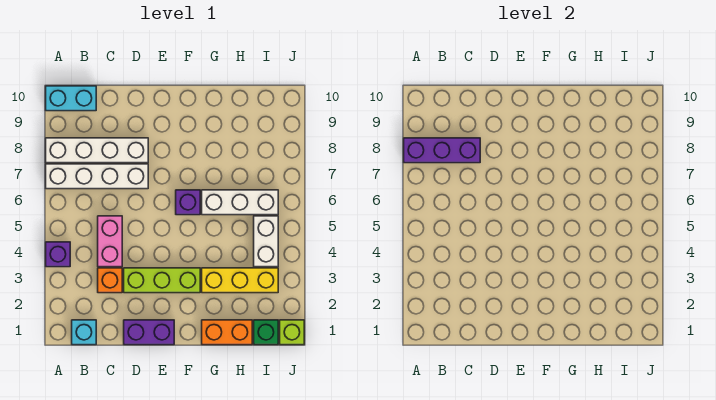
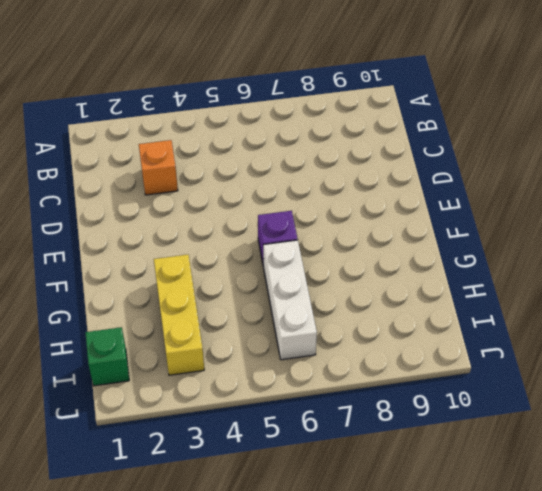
none -> purple brick A4 level 1
none -> white brick A7:D7 level 1
none -> white brick A8:D8 level 1

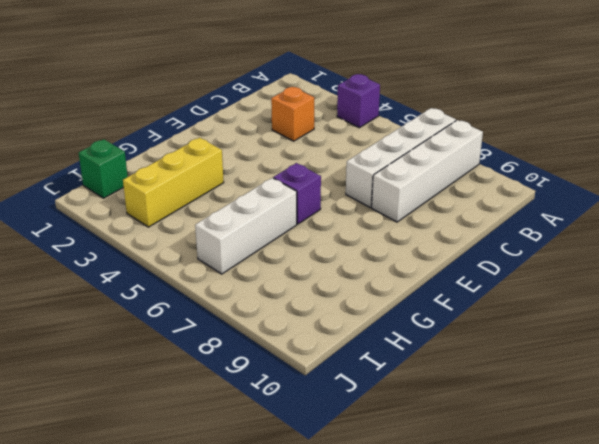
none -> cyan brick A10:B10 level 1
none -> cyan brick B1 level 1
none -> pink brick C4:C5 level 1

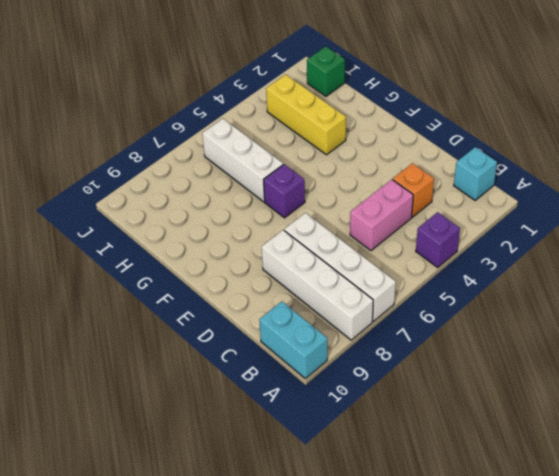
none -> purple brick D1:E1 level 1
none -> lime brick D3:F3 level 1
none -> orange brick G1:H1 level 1

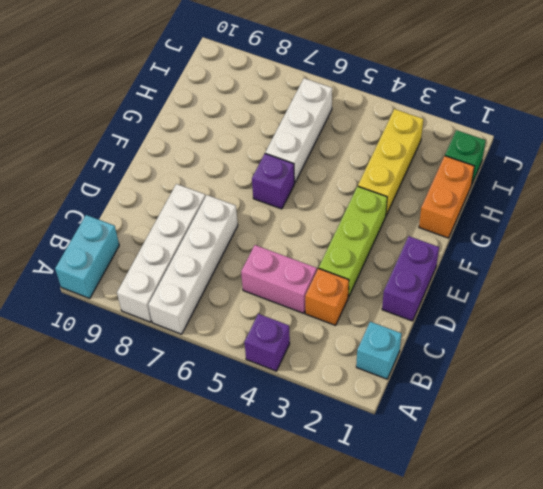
none -> white brick I4:I5 level 1
none -> lime brick J1 level 1
none -> purple brick A8:C8 level 2

